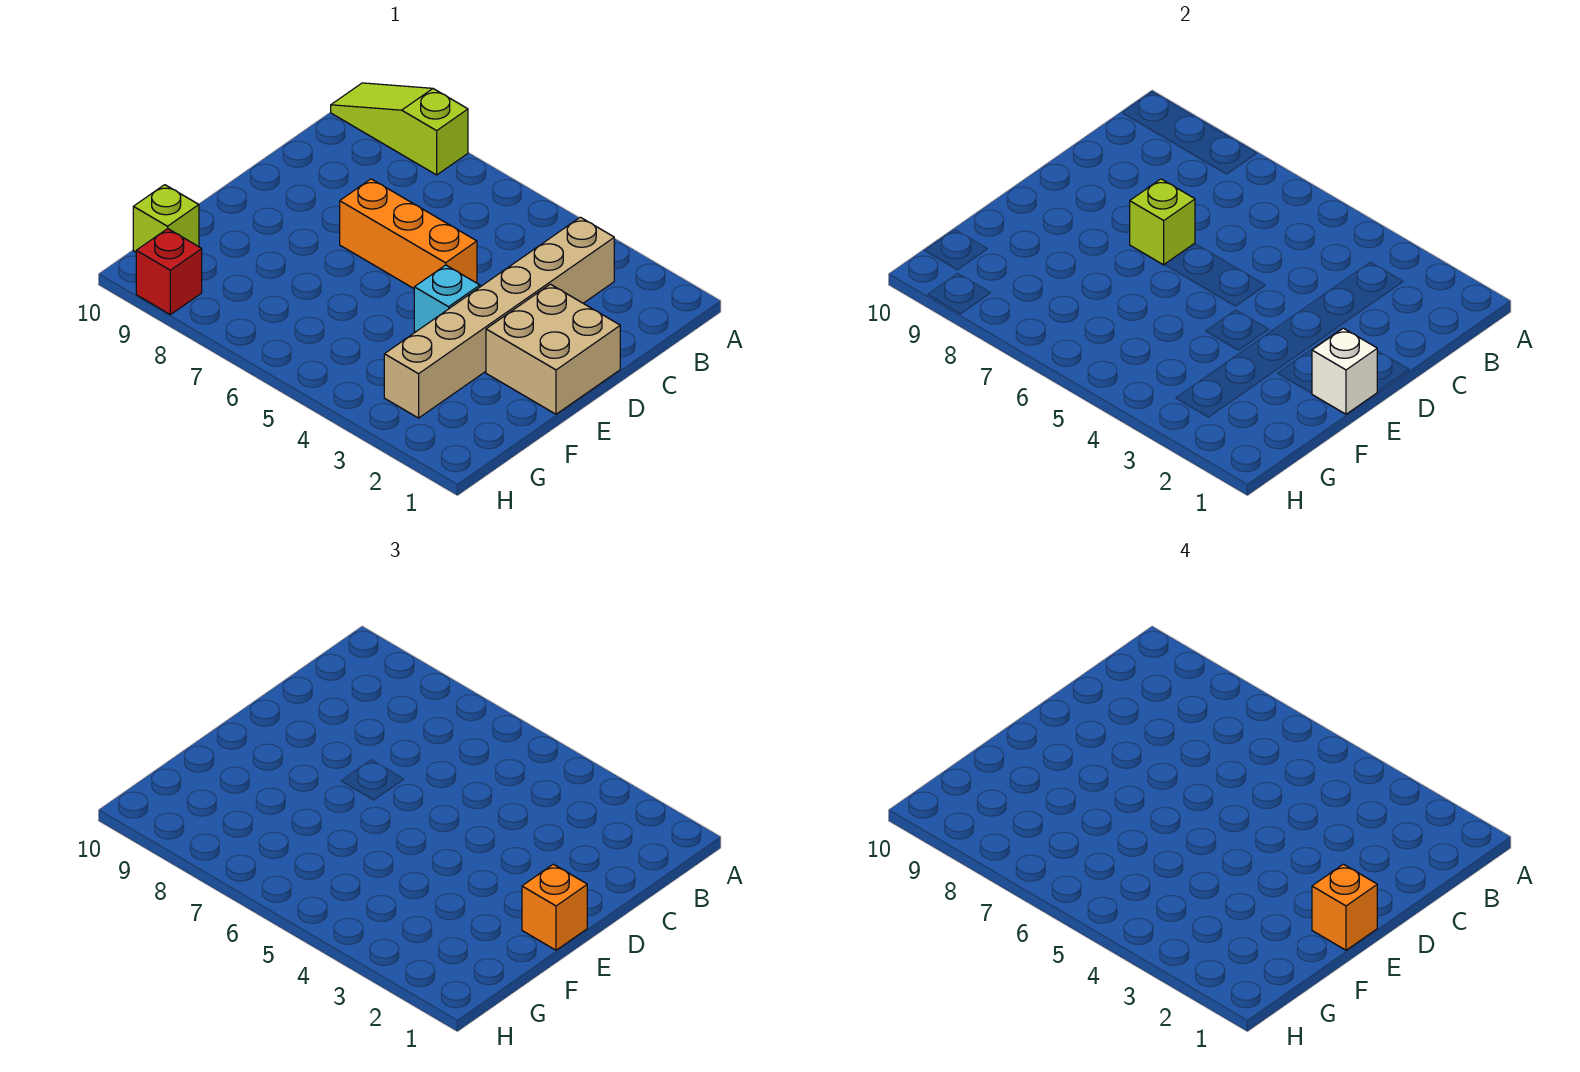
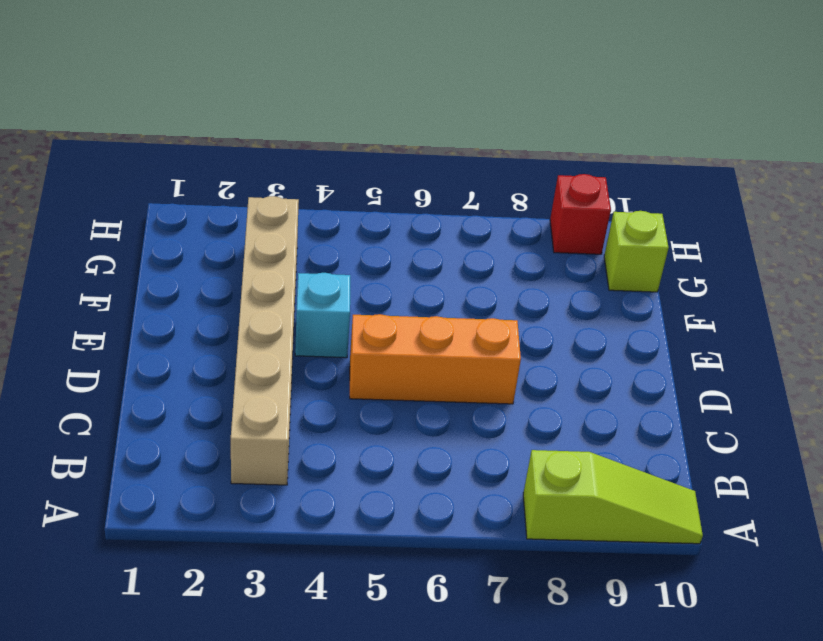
none -> tan brick D1:E2 level 1
none -> lime brick D7 level 2

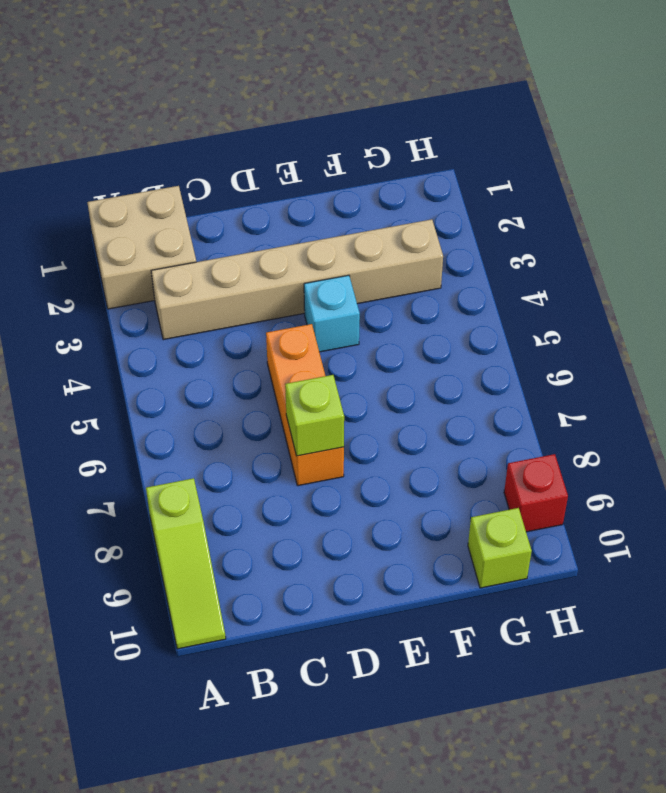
tan brick A1:B2 level 1 -> tan brick D1:E2 level 1
none -> white brick E1 level 2
none -> orange brick E1 level 3

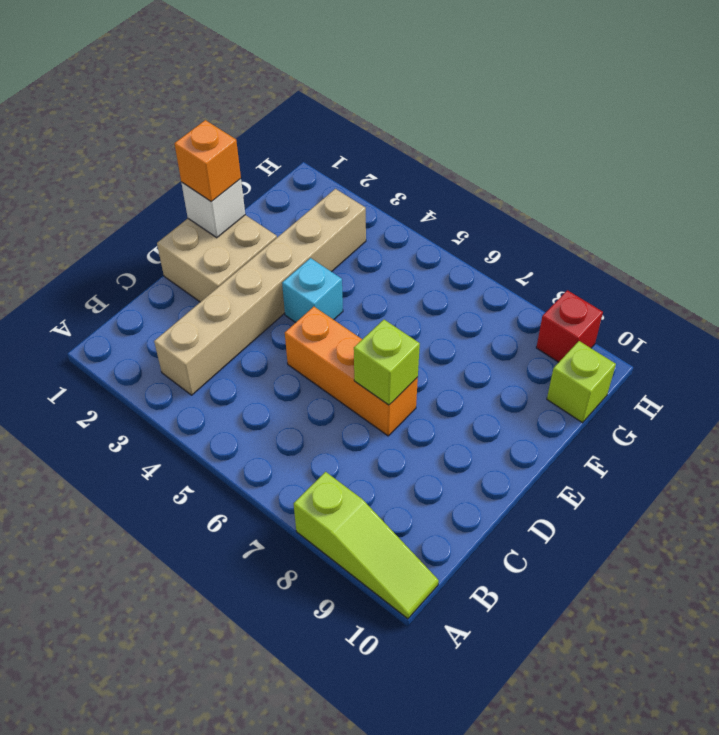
none -> orange brick E1 level 4

